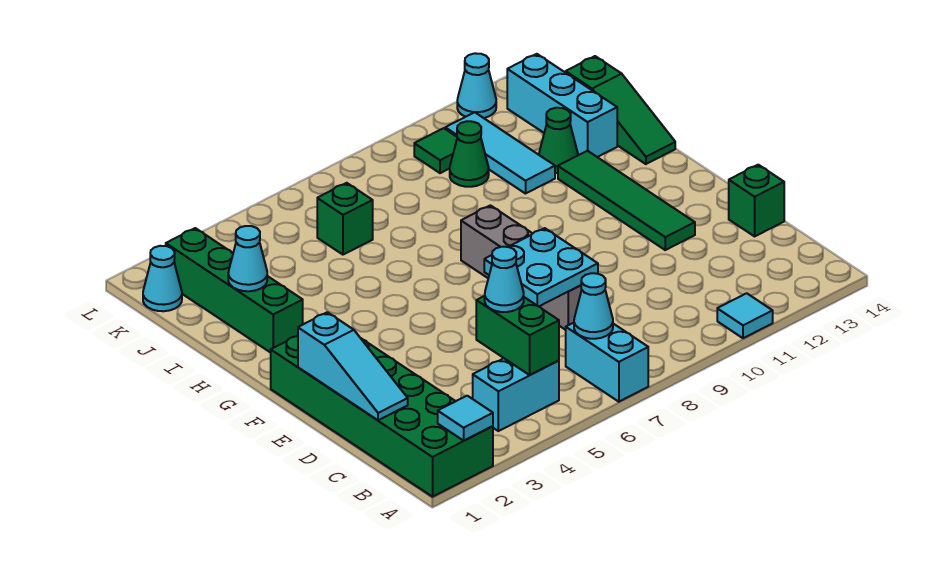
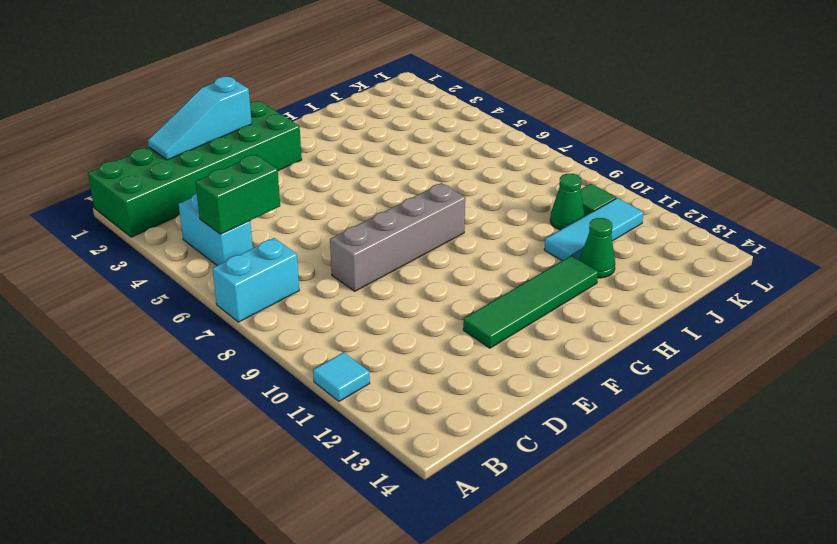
none -> green brick D14 level 1
none -> green brick H2:K2 level 1
none -> green slope H14:J14 level 1 top J

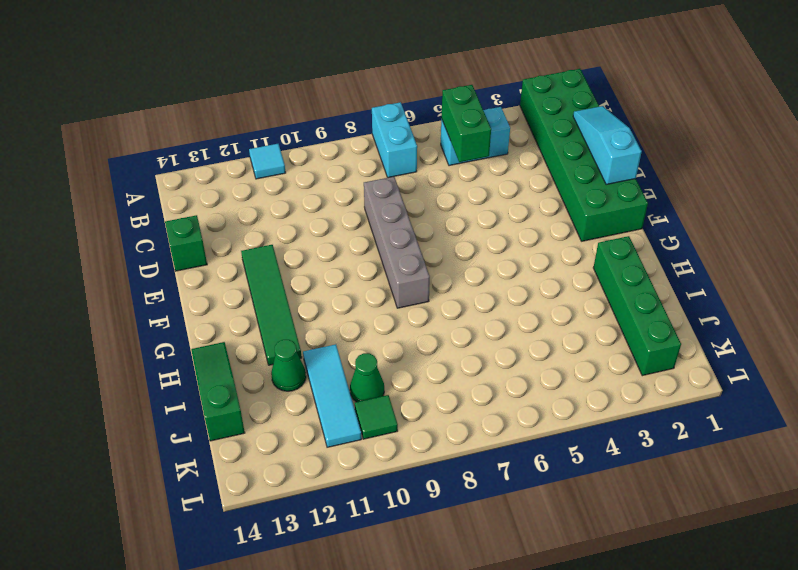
none -> cyan brick I13:K13 level 1
none -> green brick J6 level 1
none -> cyan cone K1 level 1

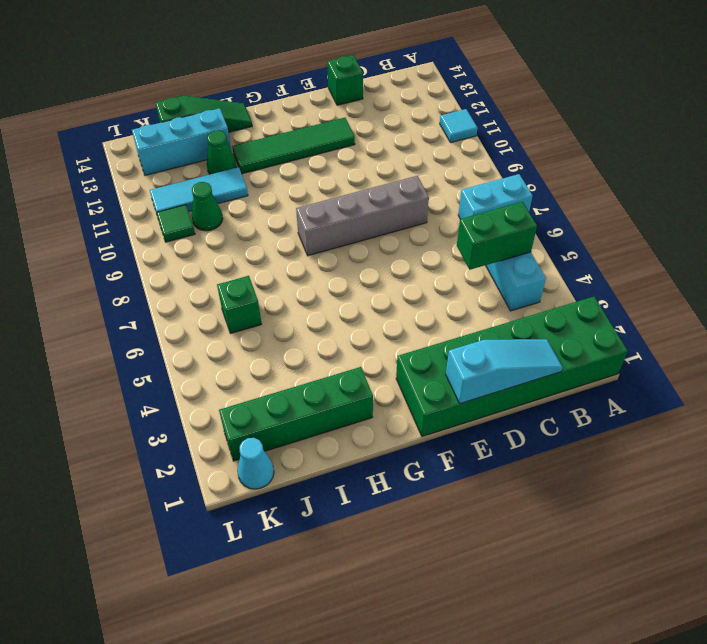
none -> cyan cone L12 level 1
none -> cyan tile A2 level 2
none -> cyan cone B7 level 2

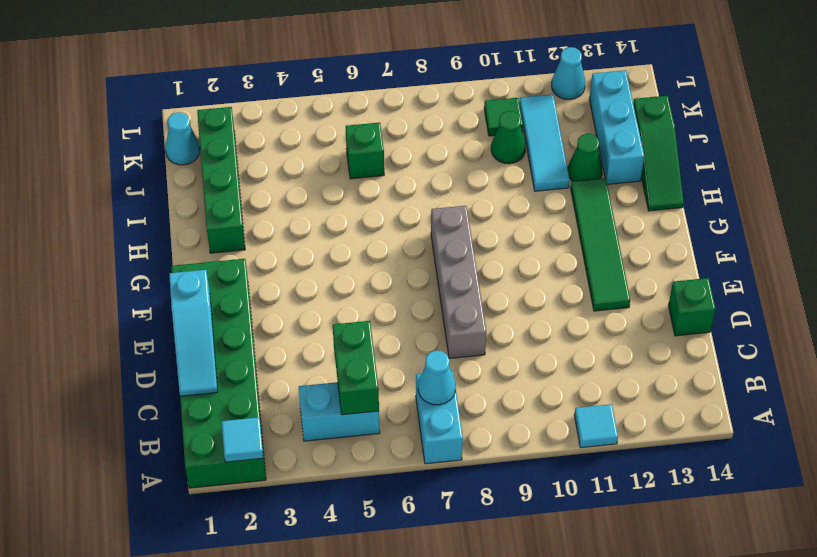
none -> cyan plate D7:E8 level 2
none -> cyan cone I2 level 2
none -> cyan cone C5 level 3

